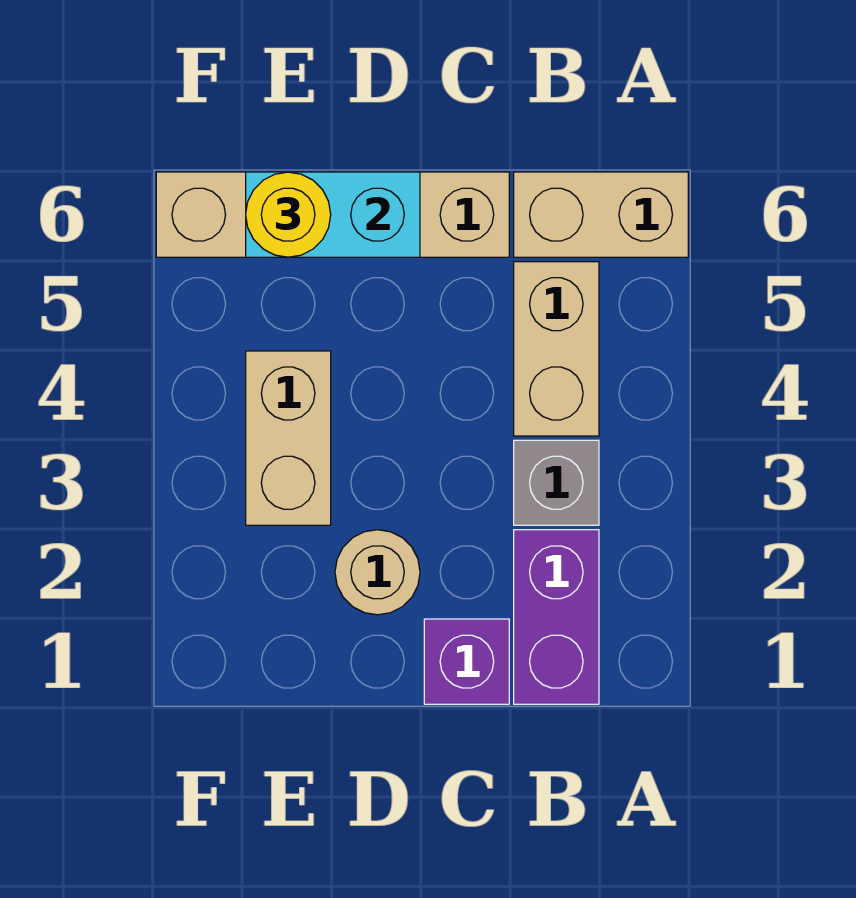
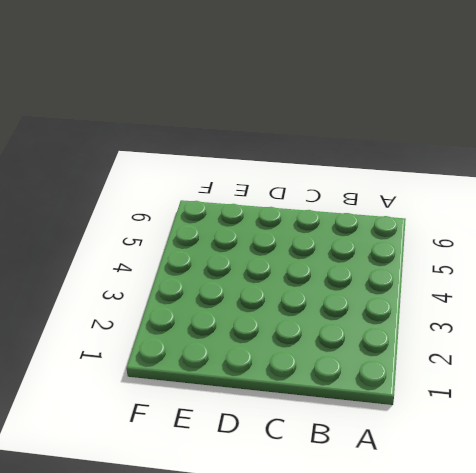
none -> tan brick A6:B6 level 1
none -> purple brick B1:B2 level 1

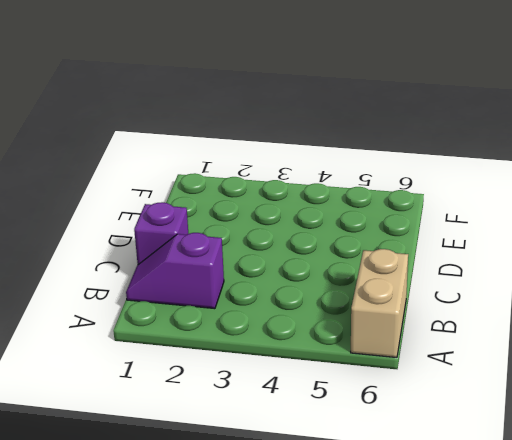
purple slope B1:B2 level 1 top 2 -> purple brick B1:B2 level 1
none -> grey brick B3 level 1
none -> tan brick B4:B5 level 1

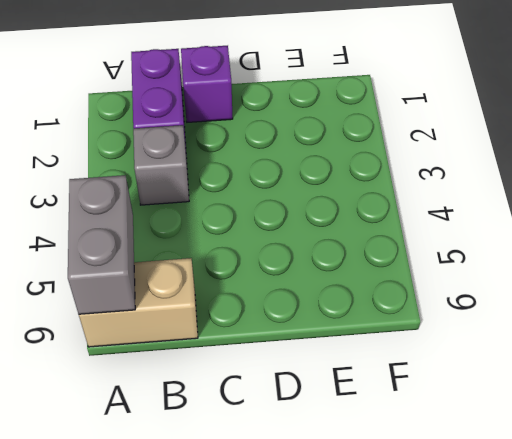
grey brick A5:A6 level 2 -> none
none -> tan brick B4:B5 level 1
none -> tan brick C6:F6 level 1

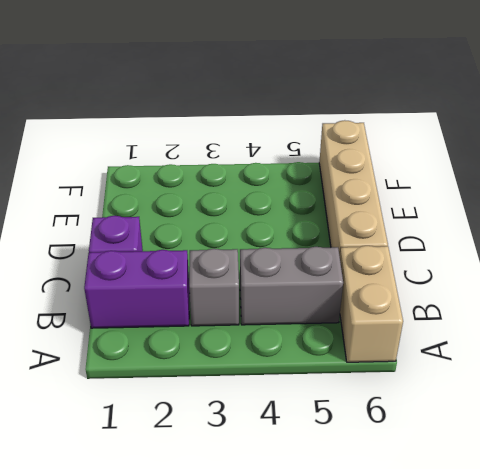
grey brick B4:B5 level 1 -> tan brick B4:B5 level 1
none -> tan round brick D2 level 1
none -> tan brick E3:E4 level 1

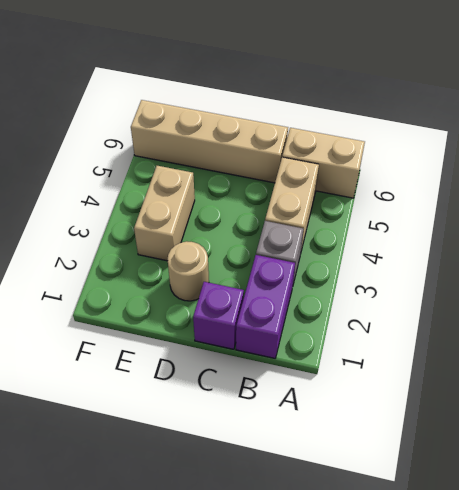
none -> cyan brick D6:E6 level 2
none -> yellow round brick E6 level 3

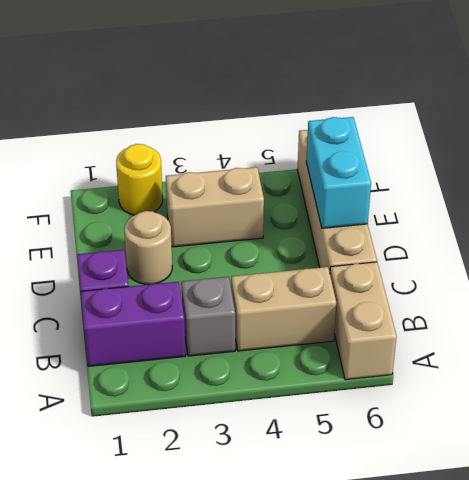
yellow round brick F2 level 1 -> yellow round brick E6 level 3

